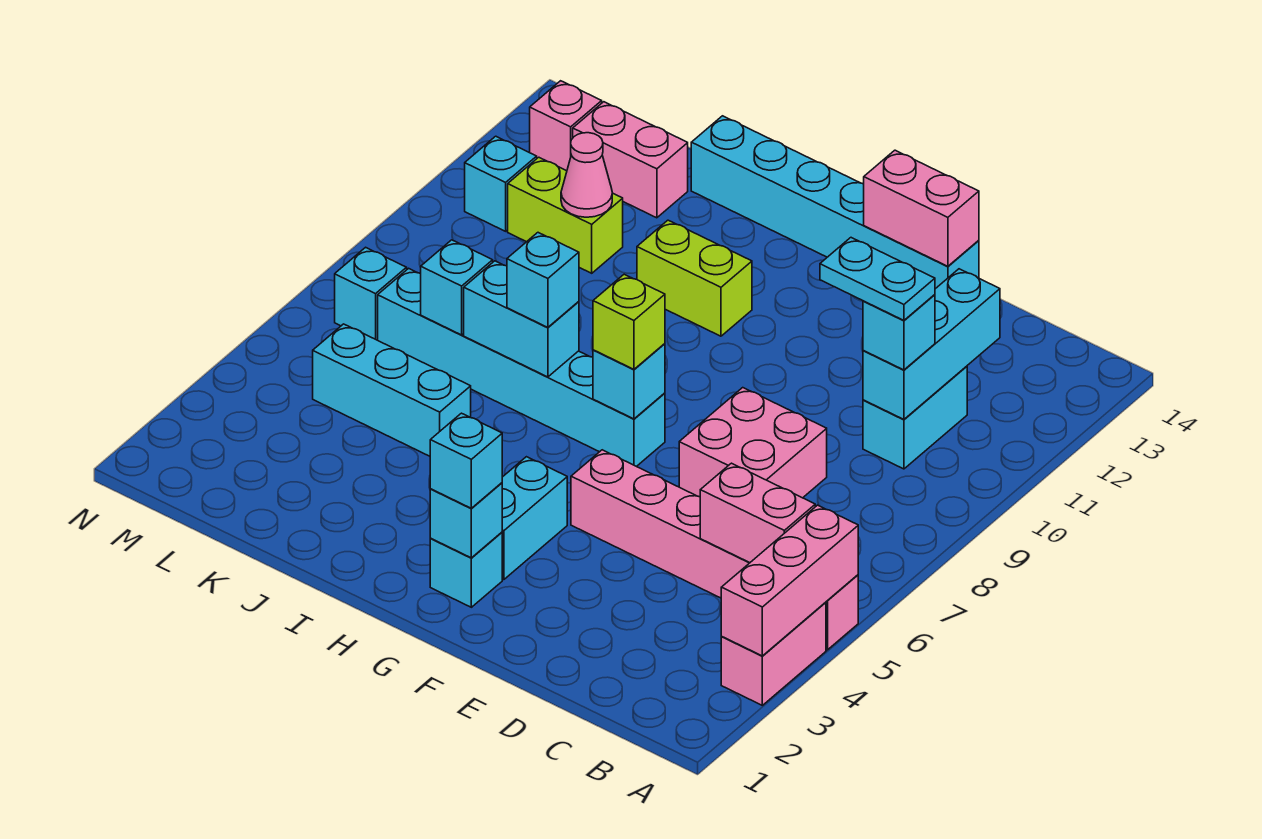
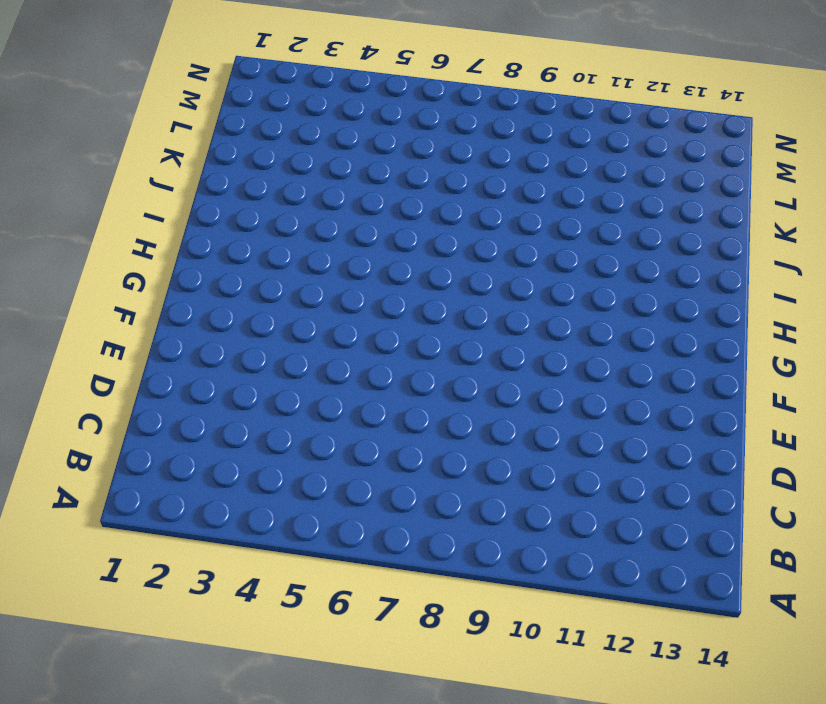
none -> pink brick A3:A4 level 1
none -> pink brick A5:F5 level 1
none -> cyan brick C10:C11 level 1

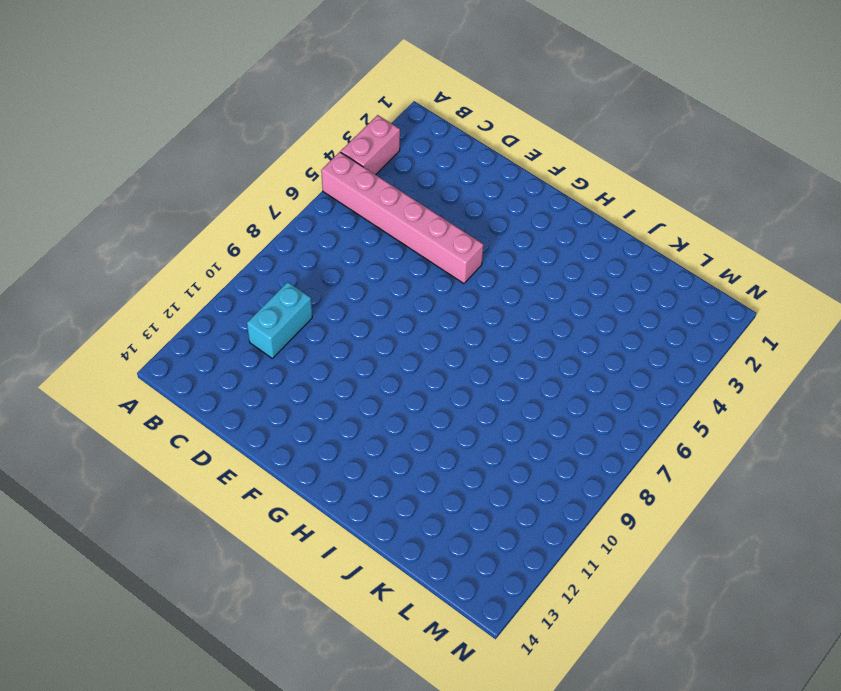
none -> pink brick D7:E8 level 1
none -> cyan brick E14:J14 level 1
none -> cyan brick G2 level 1

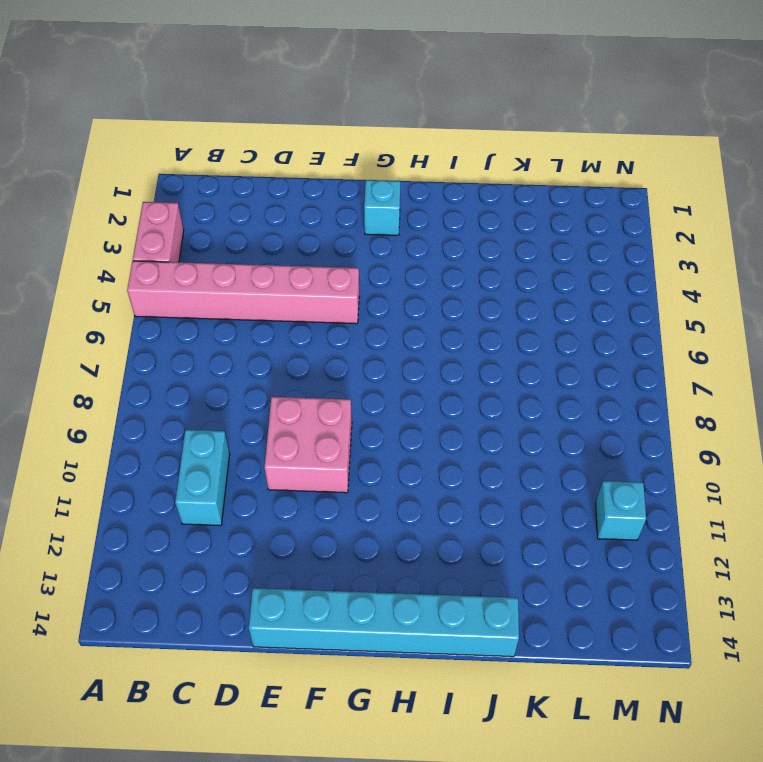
pink brick E9:F10 level 1 -> pink brick D7:E8 level 1
none -> cyan brick G3:G4 level 1
none -> cyan brick G7:L7 level 1
none -> lime brick H11:I11 level 1

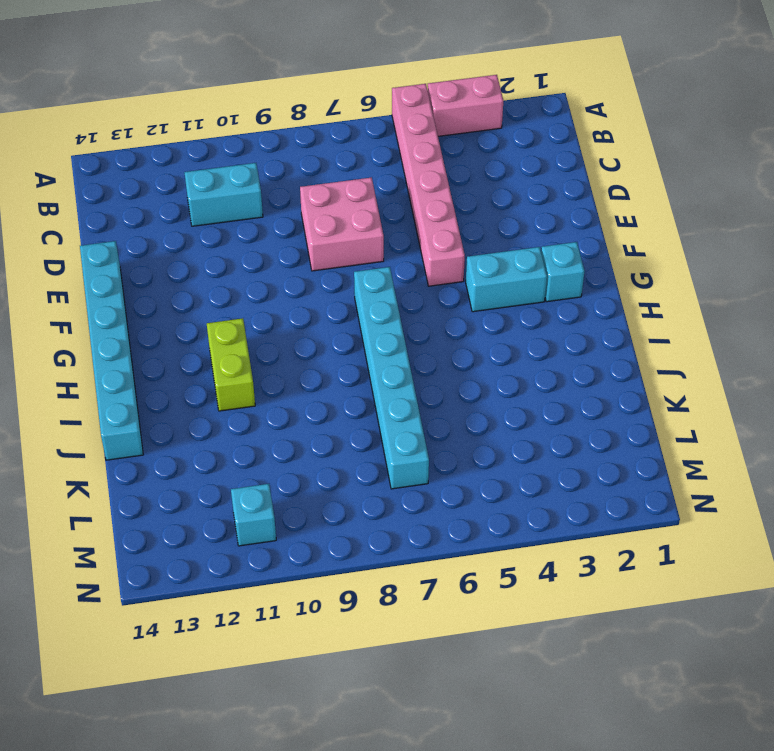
none -> cyan brick J5:L5 level 1
none -> lime brick K11:L11 level 1
none -> pink brick K13:L13 level 1

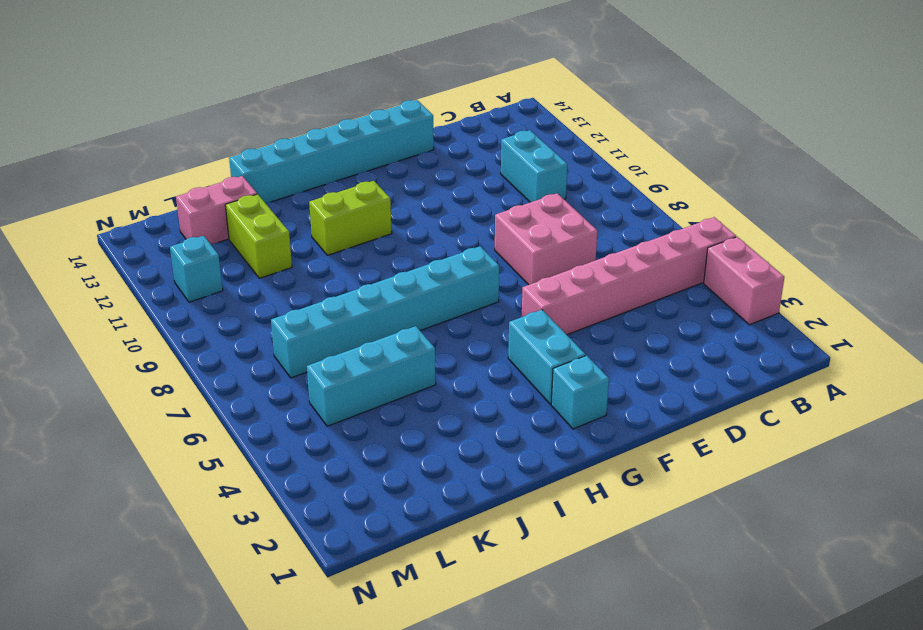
lime brick K11:K12 level 1 -> lime brick K11:L11 level 1
none -> cyan brick M7 level 1
none -> pink brick M13 level 1
none -> pink brick A3:A5 level 2

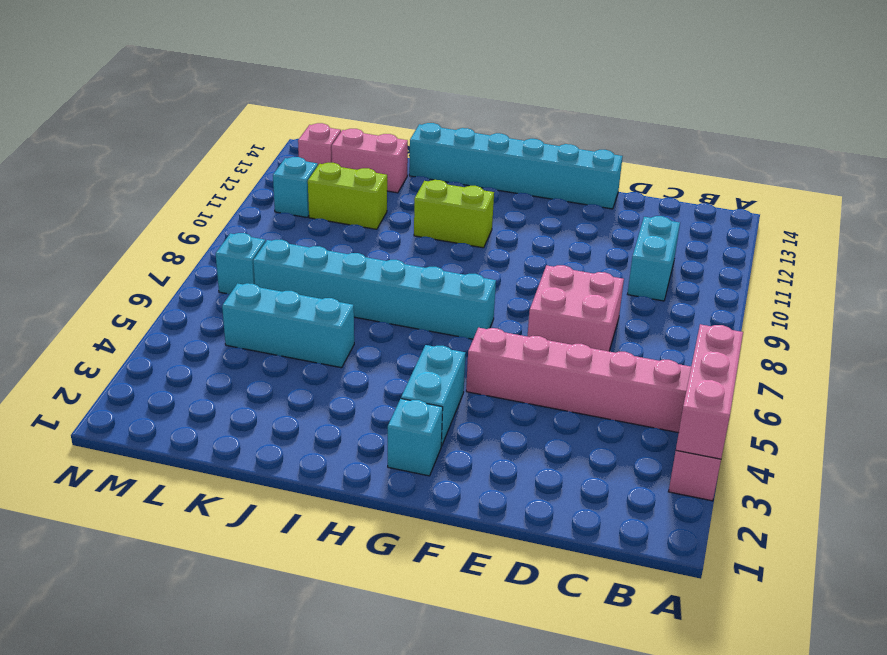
none -> pink brick B5:C5 level 2
none -> cyan brick C10:C12 level 2
none -> pink brick E14:F14 level 2

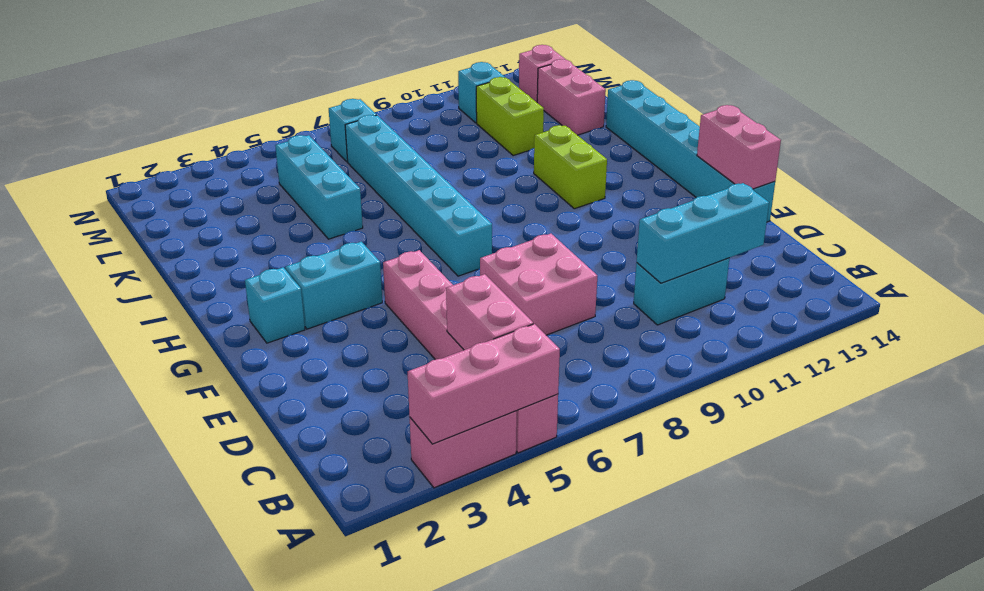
none -> cyan brick G2 level 2
none -> cyan brick G7 level 2
none -> cyan brick I7:J7 level 2

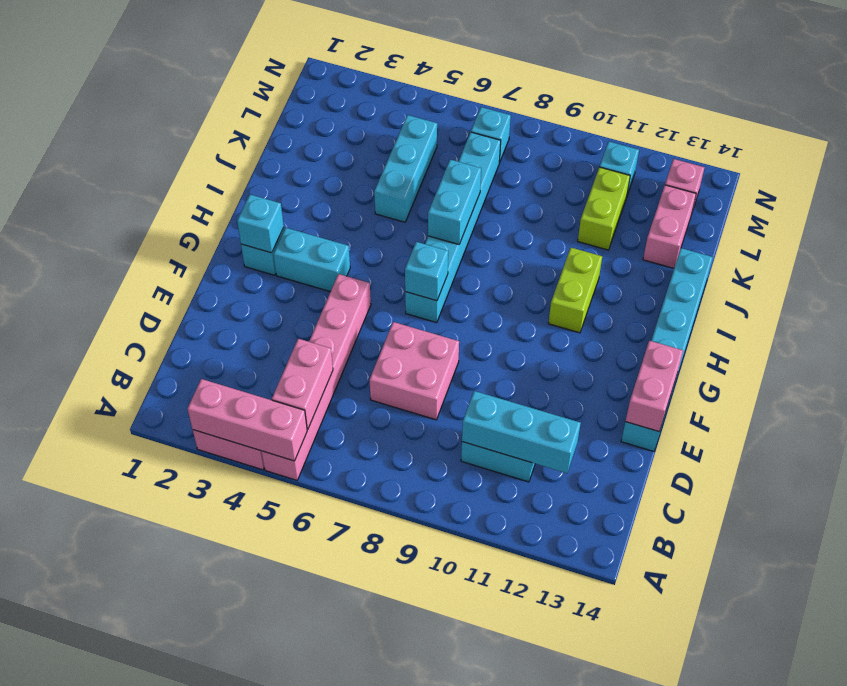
none -> cyan brick K7 level 2
none -> pink cone K11 level 2
none -> cyan brick C10 level 3

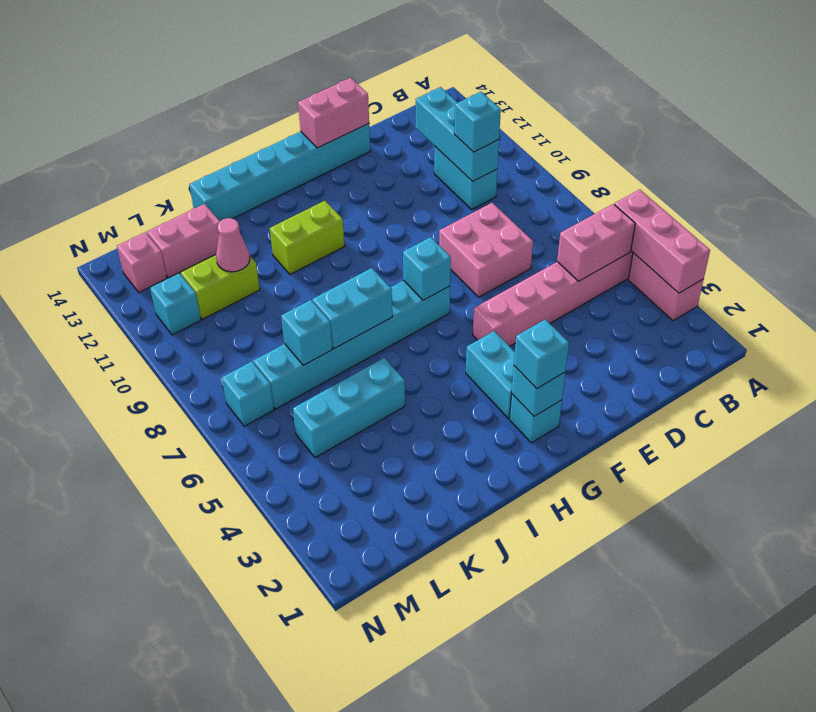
none -> lime brick G7 level 3
none -> cyan brick I7 level 3
none -> cyan plate C10:D10 level 4

